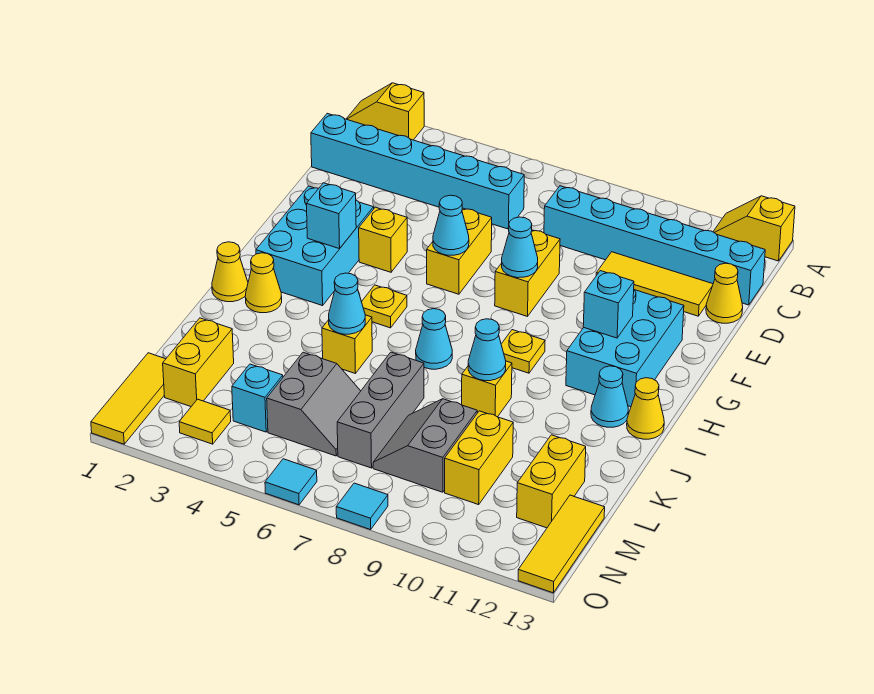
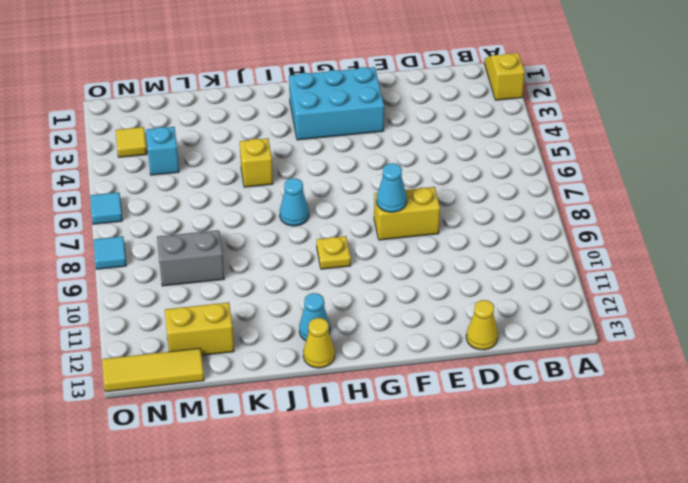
none -> yellow slope A12:A13 level 1 top 13
none -> cyan brick C1:C6 level 1
none -> cyan brick C8:C13 level 1
none -> yellow tile D10:D12 level 1

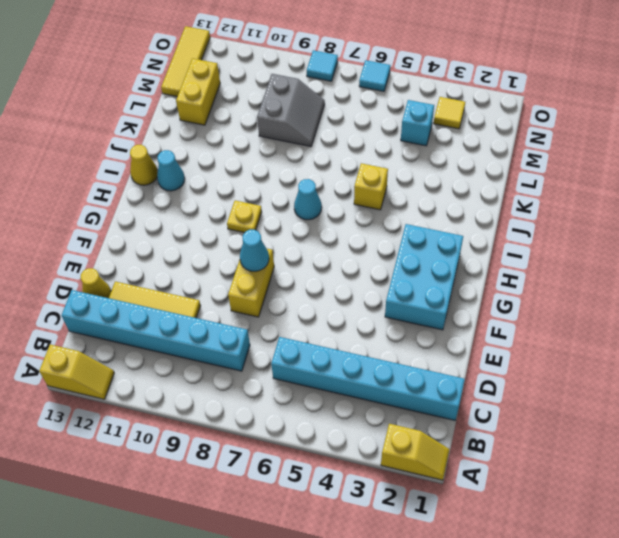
none -> yellow brick E6:F6 level 1
none -> yellow brick F4 level 1
none -> cyan brick F11:H12 level 1
none -> yellow plate H5 level 1

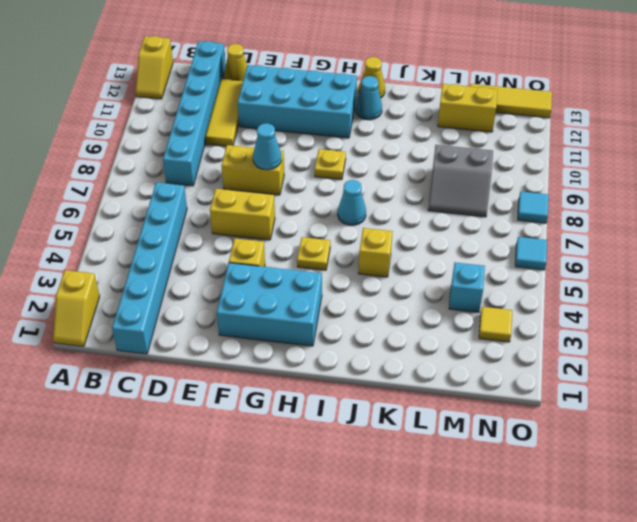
cyan brick E11:H12 level 1 -> cyan brick F11:H12 level 1
none -> yellow cone I1 level 1
none -> yellow cone I2 level 1
none -> yellow brick J9 level 1
none -> grey brick K7:M7 level 1

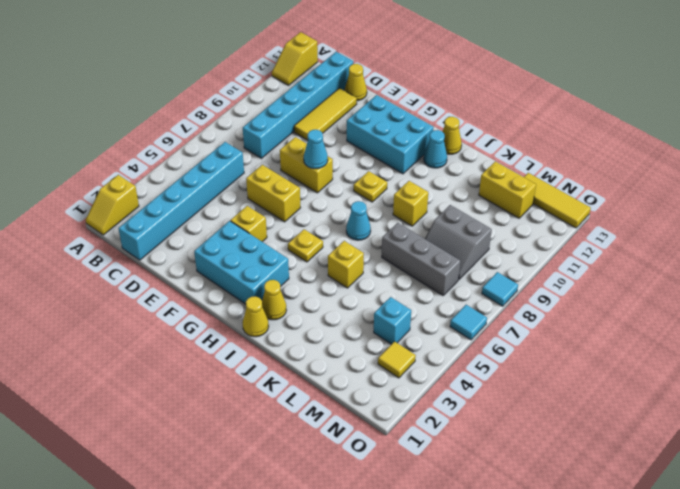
none -> yellow brick L2:M2 level 1
none -> grey slope L5:M6 level 1 top 5
none -> yellow brick L10:M10 level 1
none -> yellow tile M1:O1 level 1

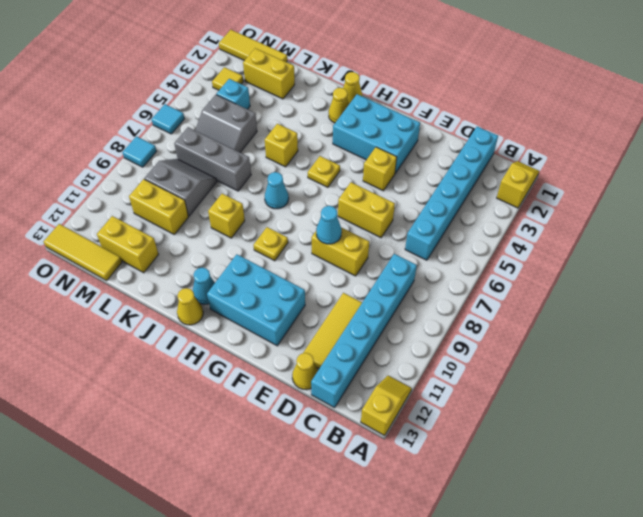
none -> cyan cone F6 level 2
none -> cyan brick G3 level 2
none -> cyan brick G11 level 2
none -> cyan cone J5 level 2

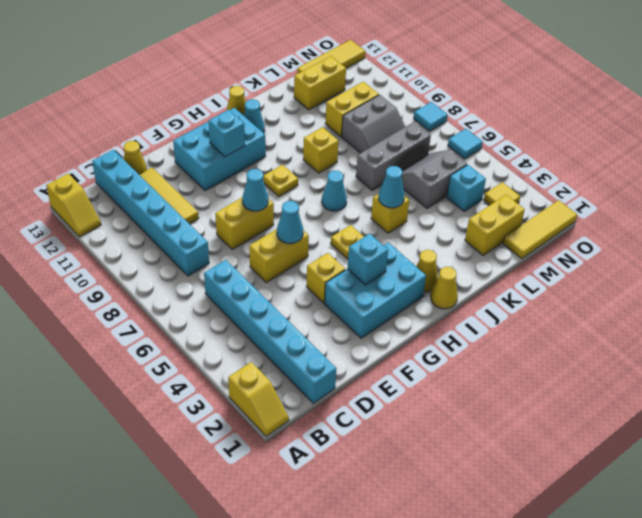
none -> cyan cone J9 level 2

